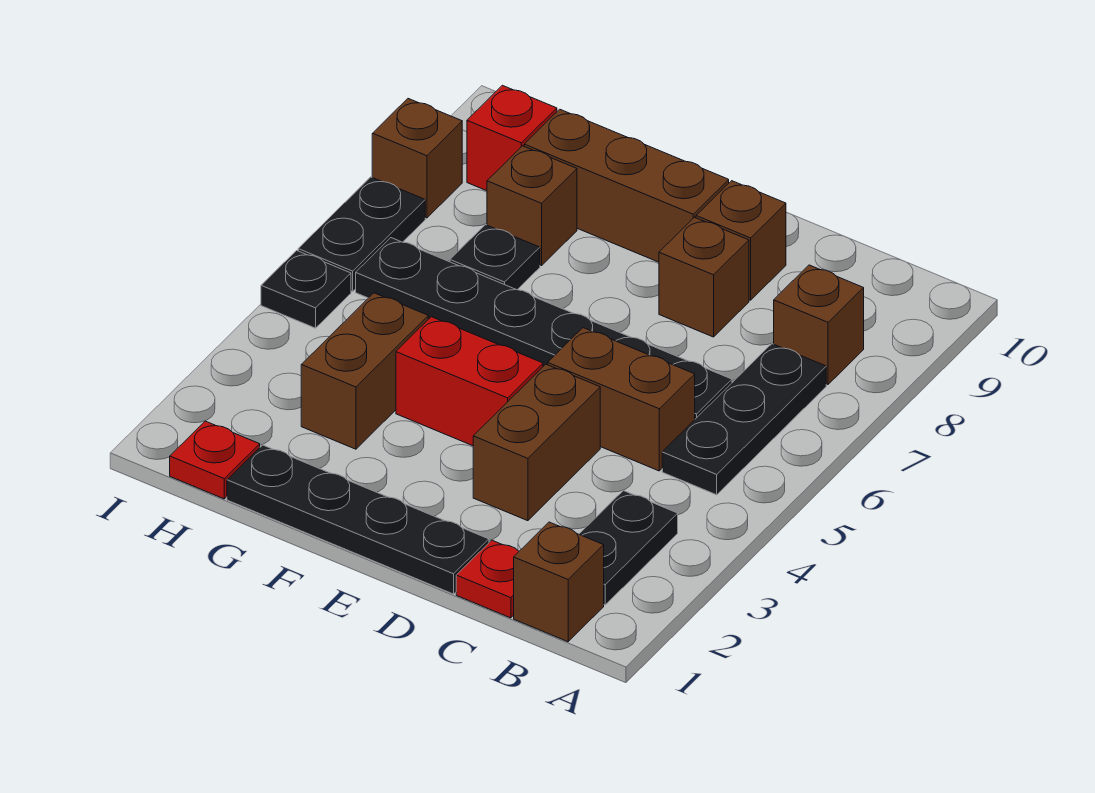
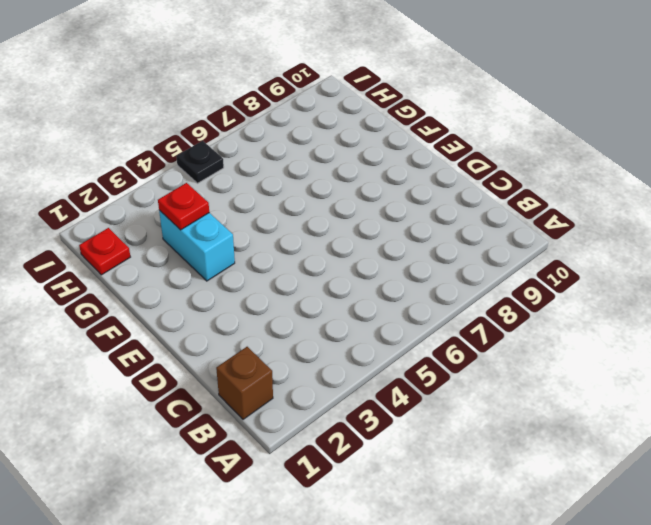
cyan brick F3:G3 level 1 -> brown brick G3:G4 level 1
red plate G3 level 2 -> red plate C1 level 1
none -> black plate B2:B3 level 1
none -> black plate B5:B7 level 1
none -> brown brick B8 level 1

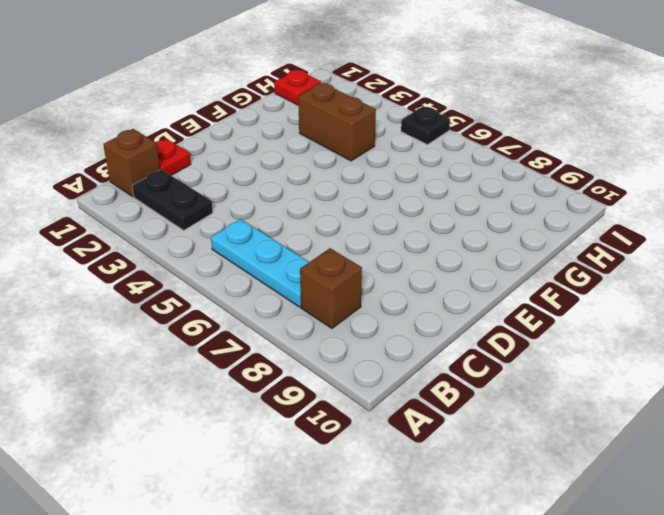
cyan plate B5:B7 level 1 -> black plate B5:B7 level 1
none -> brown brick C5:D5 level 1
none -> black plate C6:H6 level 1
none -> black plate D1:G1 level 1

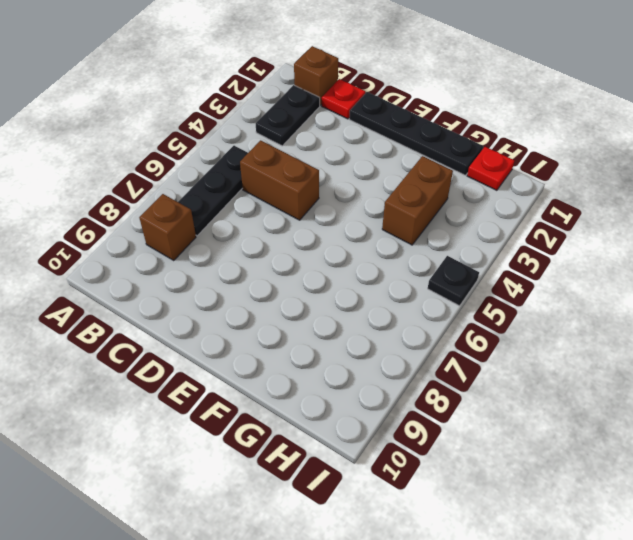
none -> black plate C6:H6 level 1
none -> brown brick D3:D4 level 1
none -> brown brick D8 level 1

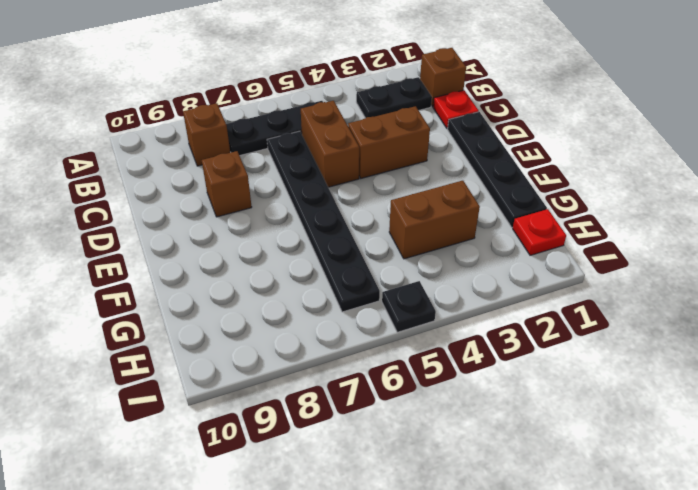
none -> brown brick D9 level 1
none -> red brick E4:F4 level 1
none -> brown brick E9:G9 level 1

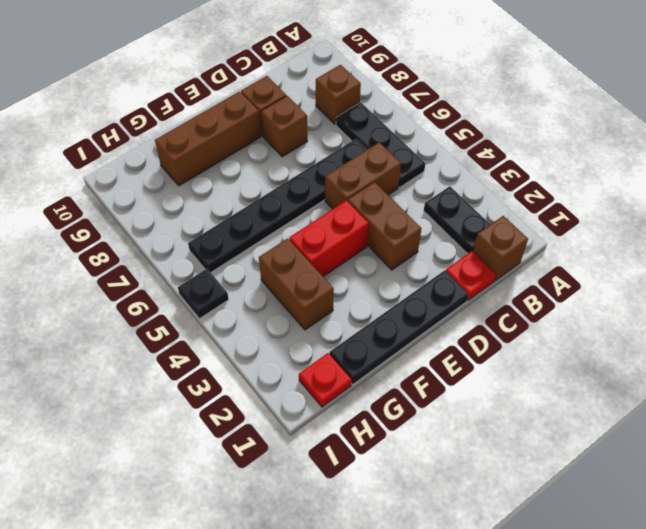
none -> black plate G7 level 1
none -> brown brick G8 level 1
none -> red brick H9 level 1

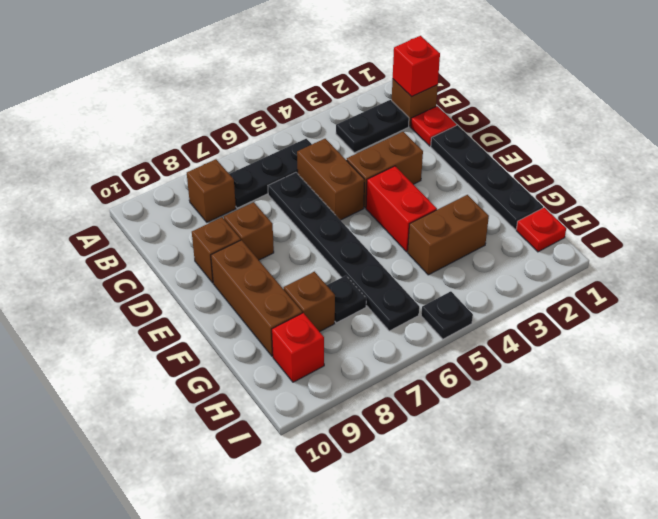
red brick B1 level 2 -> none
none -> black plate I6:I7 level 1
none -> brown brick I8 level 1

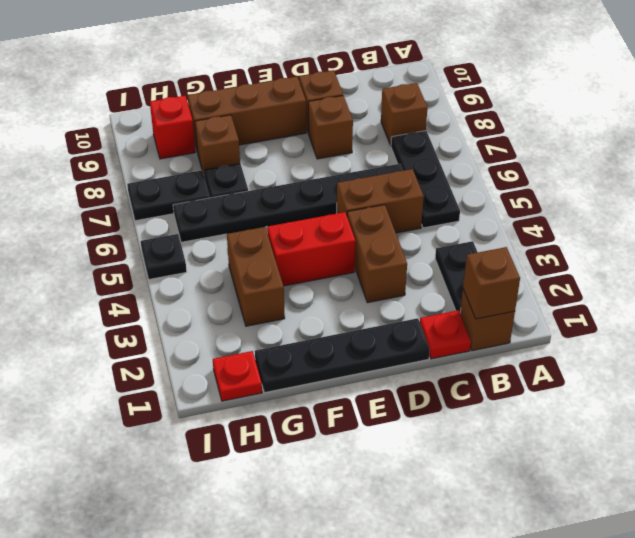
brown brick B1 level 2 -> brown brick I8 level 1
black plate H7:I7 level 1 -> black plate I6:I7 level 1

